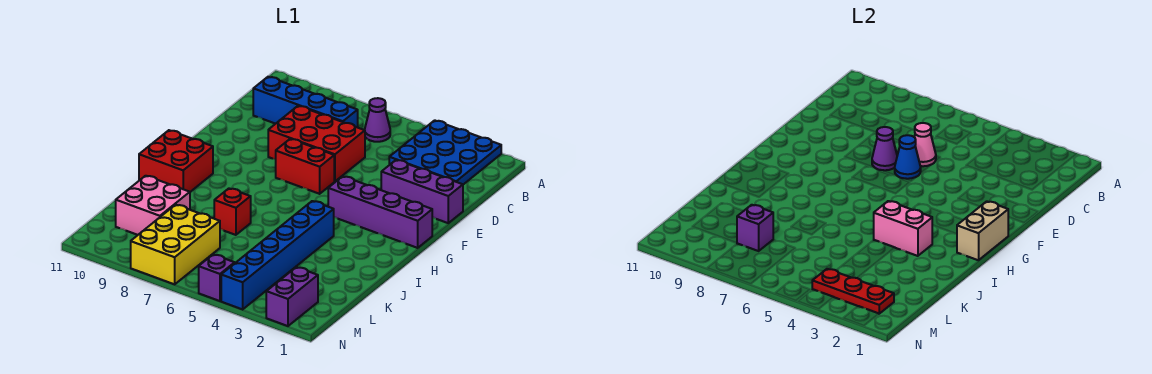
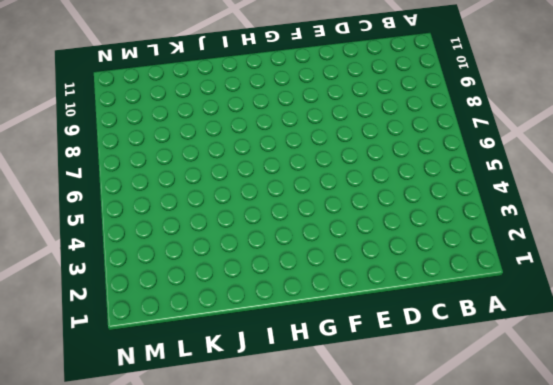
none -> blue plate A2:C4 level 1
none -> purple cone B6 level 1
none -> blue brick C7:C10 level 1

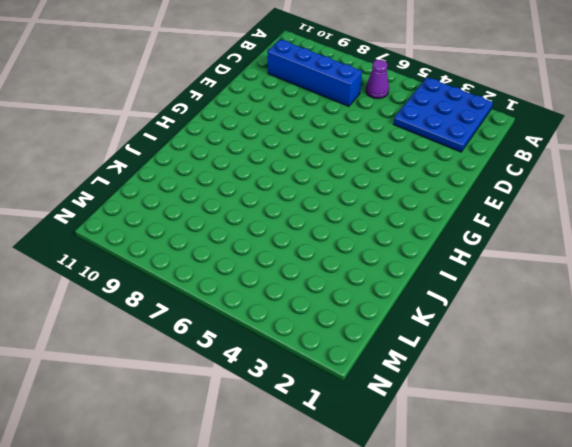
none -> red brick D6:E8 level 1
none -> purple brick E1:E3 level 1
none -> red brick F6:F7 level 1

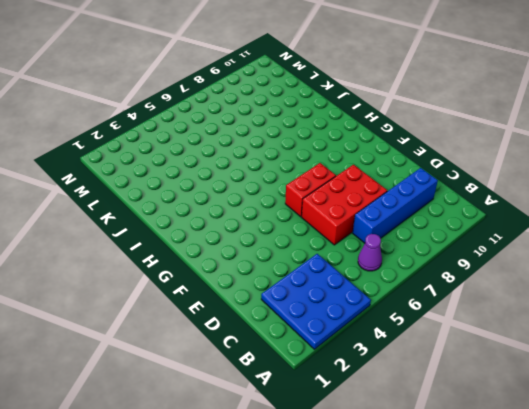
none -> purple brick E1:E3 level 1
none -> purple brick G1:G4 level 1
none -> red brick H10:I11 level 1

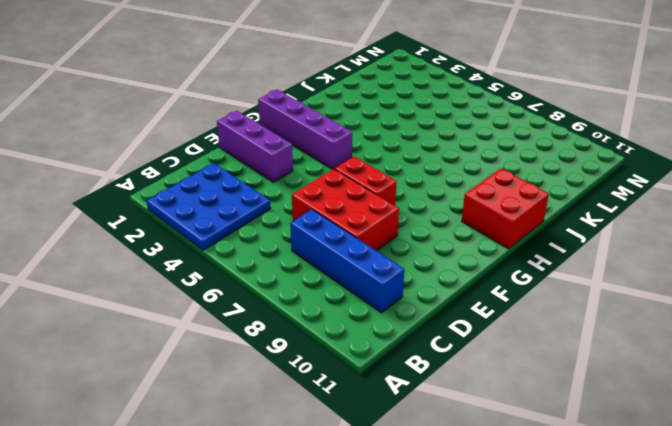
none -> purple cone B6 level 1
none -> blue brick I4:N4 level 1
none -> red brick J7 level 1

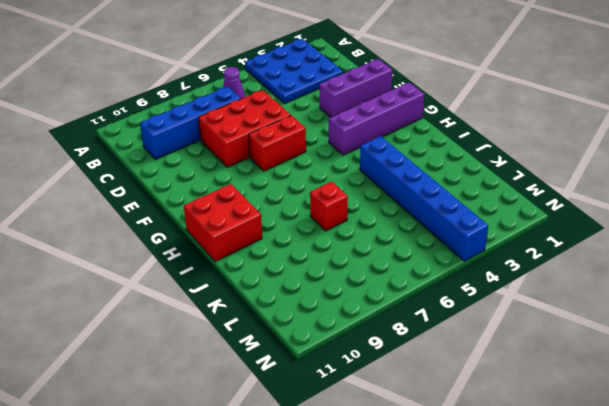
none -> pink brick K9:L10 level 1
none -> yellow brick L7:N8 level 1
none -> purple brick M2:N2 level 1

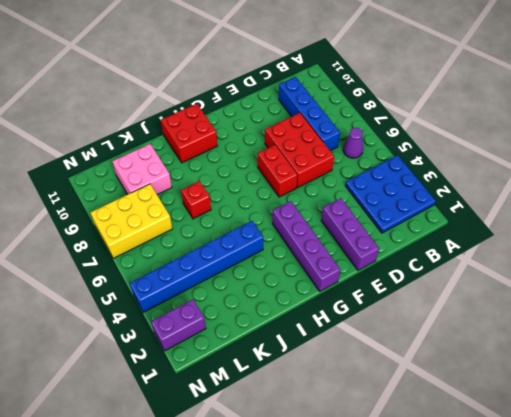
none -> purple brick N5 level 1
none -> pink cone D6 level 2
none -> blue cone E6 level 2

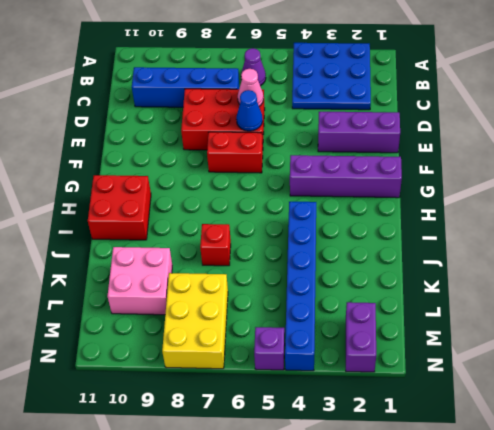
none -> purple cone E7 level 2
none -> tan brick G1:H1 level 2
none -> pink brick I3:I4 level 2

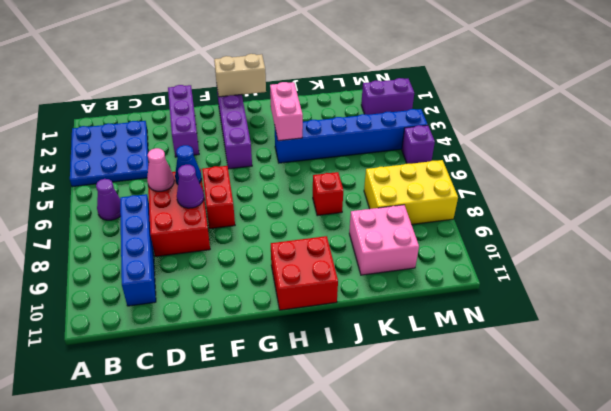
none -> purple brick L8 level 2
none -> red plate M2:M4 level 2

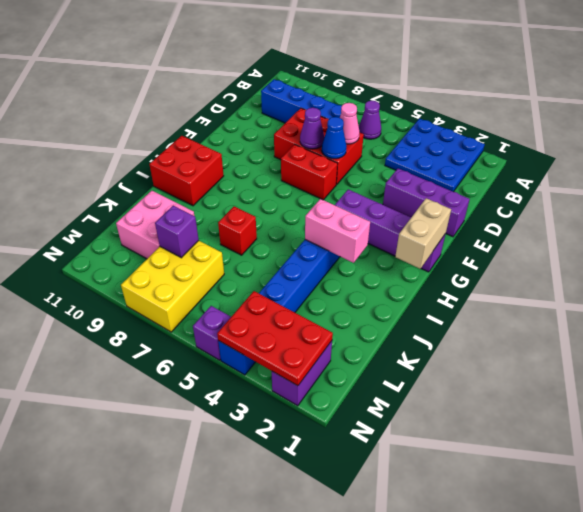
red plate M2:N4 level 2 -> red plate M2:M4 level 2

